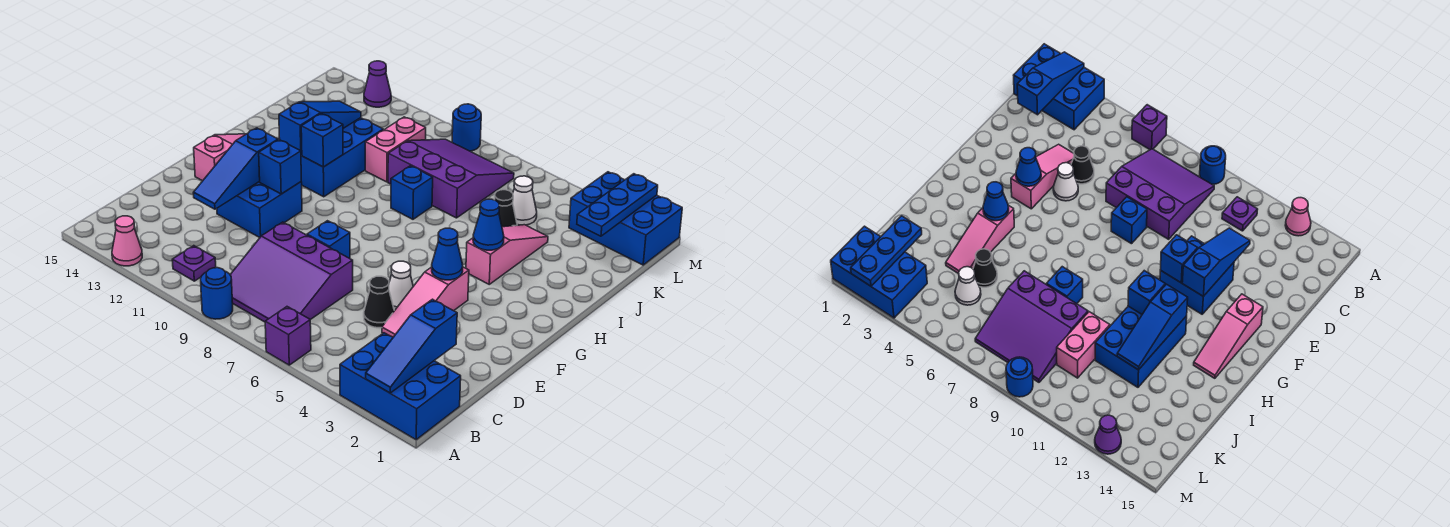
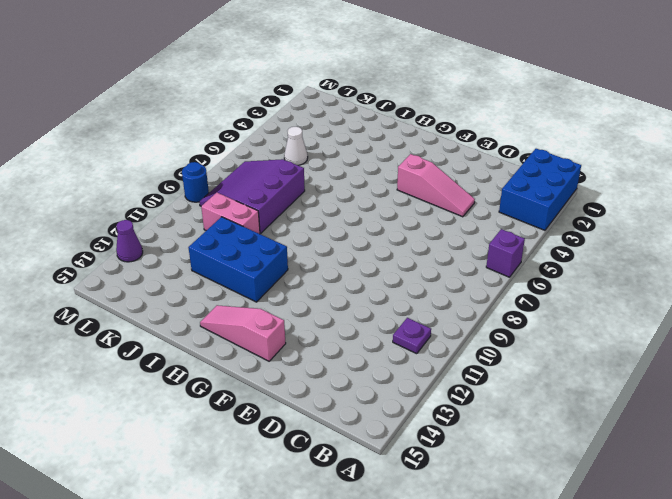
none -> blue round brick A9 level 1
none -> pink cone A13 level 1
none -> purple slope B7:D9 level 1 top D
none -> black cone D5 level 1

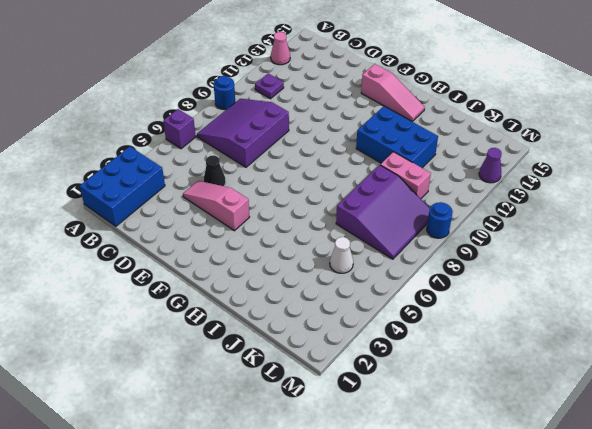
none -> white cone E5 level 1
none -> blue brick E8 level 1
none -> blue brick E11:F12 level 1
none -> pink slope H4:J4 level 1 top H

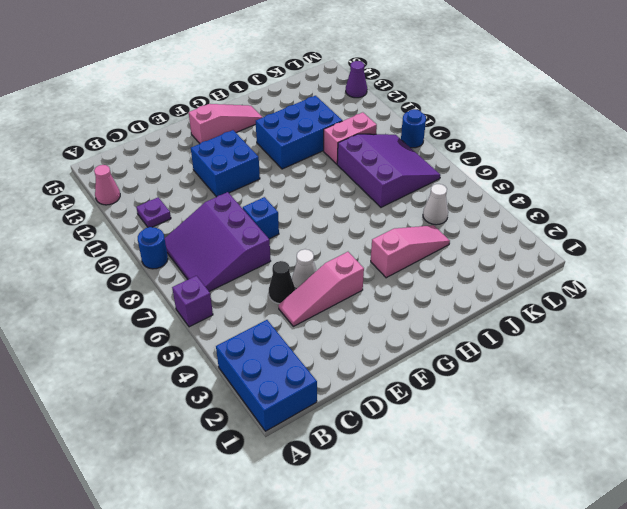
none -> blue brick I8 level 1
none -> black cone J5 level 1
none -> blue brick L1:M3 level 1
none -> blue slope A2:C2 level 2 top C

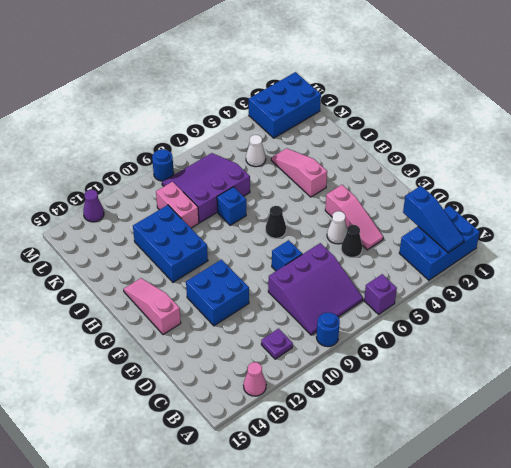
black cone G7 level 1 -> black cone J5 level 1
none -> blue slope D12:F12 level 2 top F
none -> blue cone F4 level 2
none -> blue brick F11 level 2
none -> blue cone H4 level 2

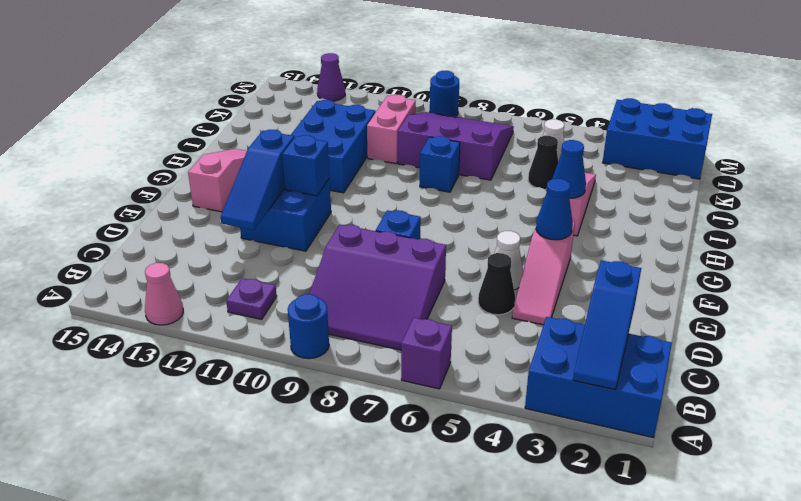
none -> blue brick H11 level 2
none -> blue slope H12:J12 level 2 top H
none -> blue plate K2:M2 level 2

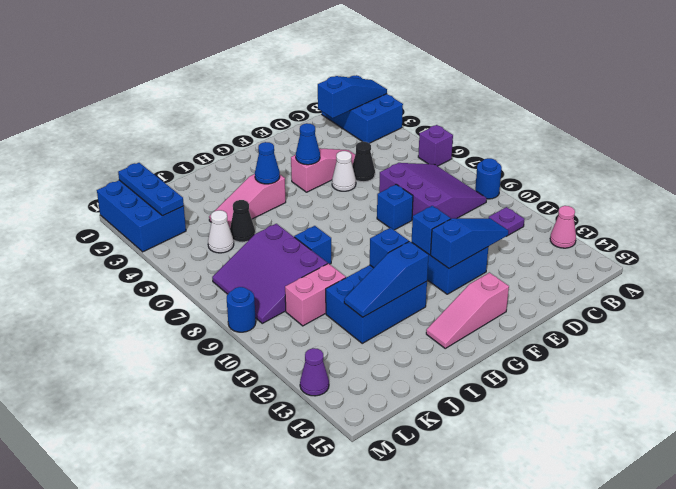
blue plate L1:L3 level 2 -> blue plate K2:M2 level 2

